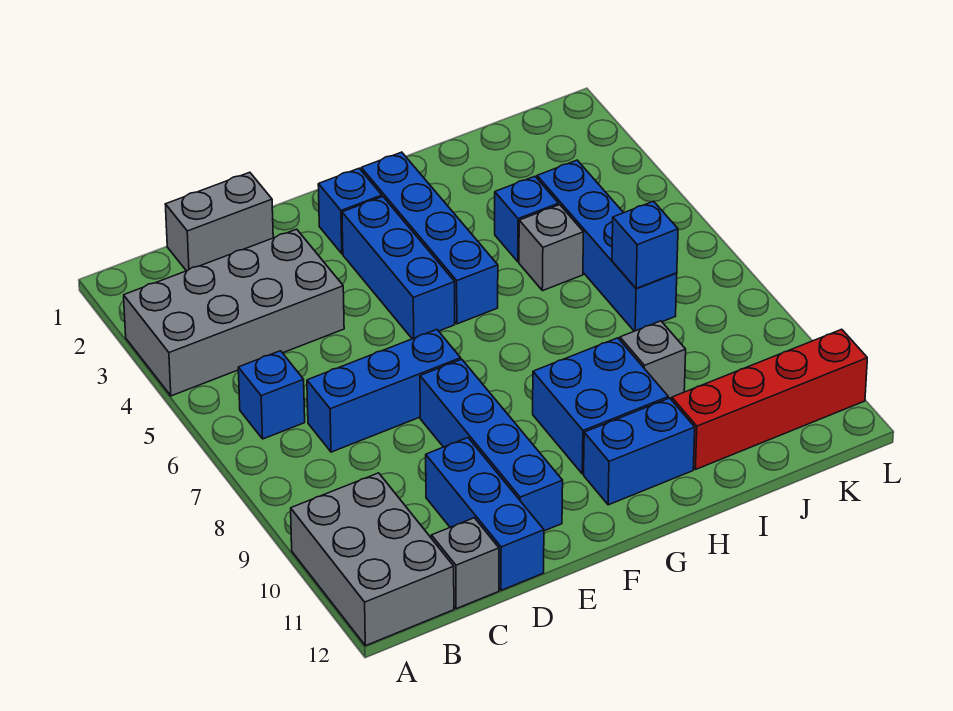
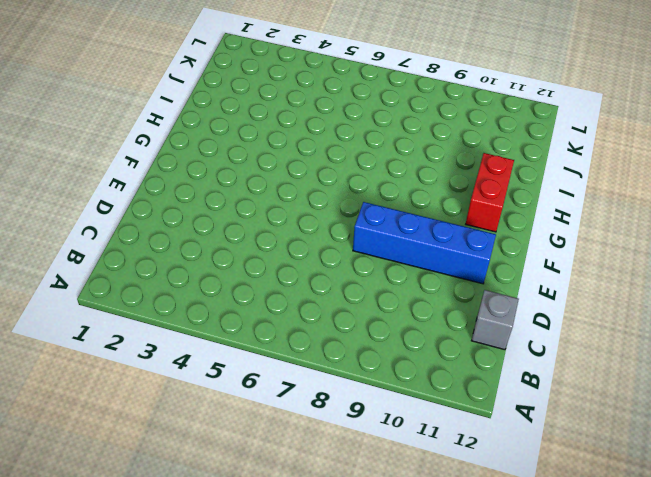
red brick G11:H11 level 1 -> blue brick G11:H11 level 1
none -> grey brick A3:D4 level 1
none -> grey brick A10:B12 level 1
none -> blue brick B6 level 1

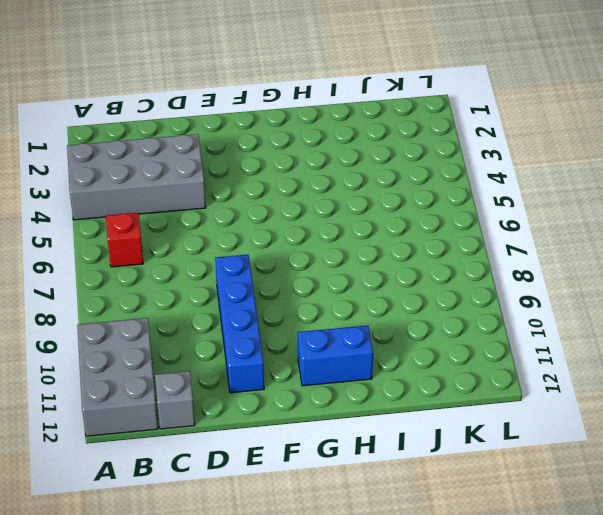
red brick B6 level 1 -> blue brick B6 level 1
none -> grey brick C1:D1 level 1
none -> blue brick C7:E7 level 1
none -> blue brick D10:D12 level 1

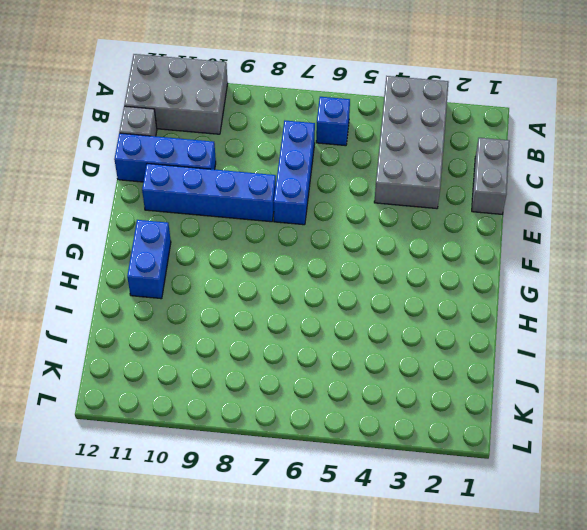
none -> blue brick F2 level 1
none -> blue brick F3:F5 level 1
none -> blue brick G2:G5 level 1

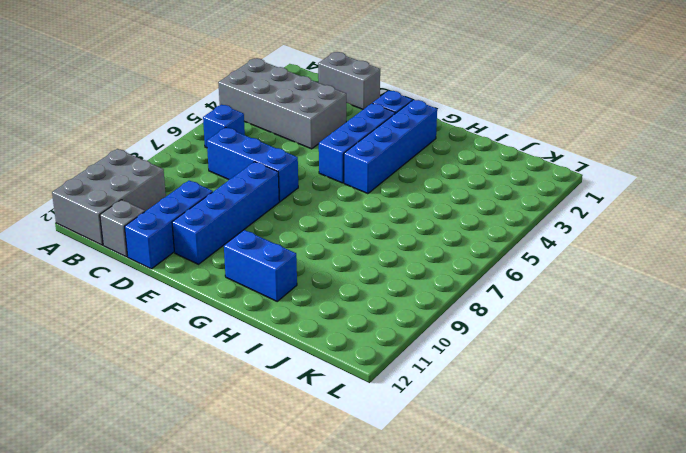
none -> blue brick G9:H10 level 1
none -> blue brick I4 level 1
none -> grey brick I5 level 1

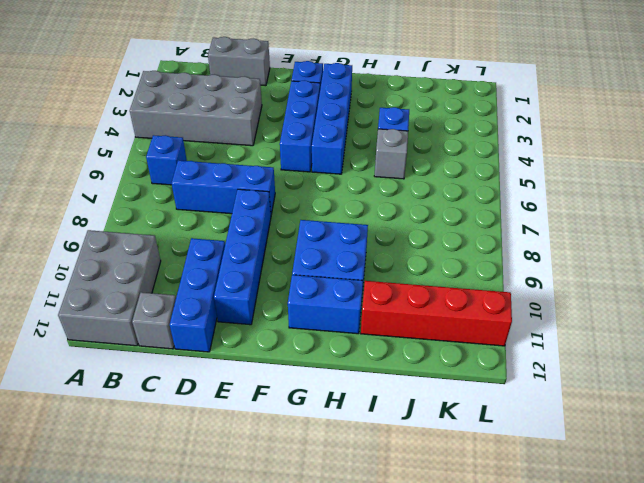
none -> grey brick I9 level 1
none -> blue brick J4:J7 level 1
none -> blue brick J7 level 2

